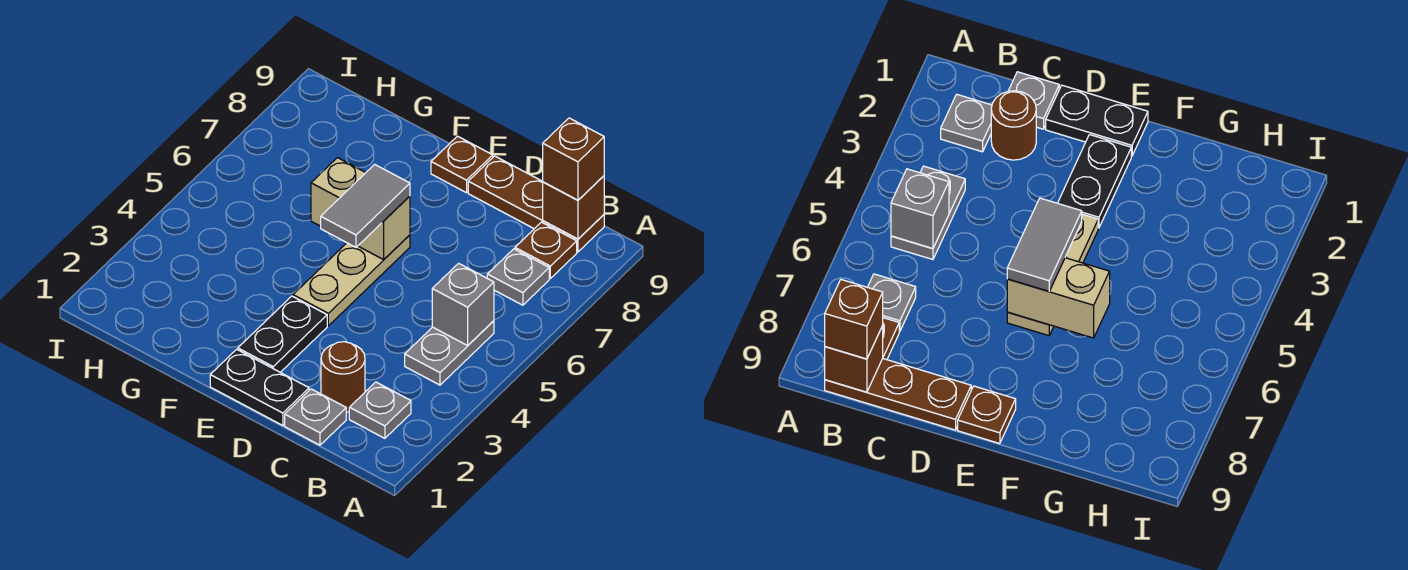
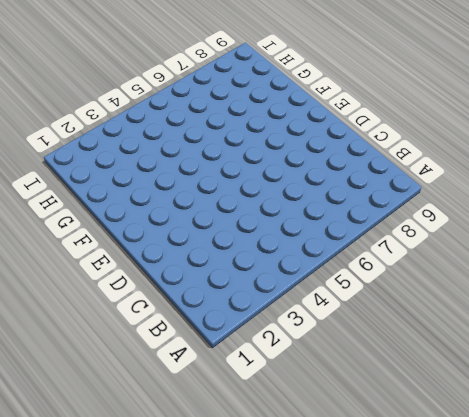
none -> grey plate B2 level 1
none -> grey plate B4:B5 level 1
none -> grey plate B7 level 1

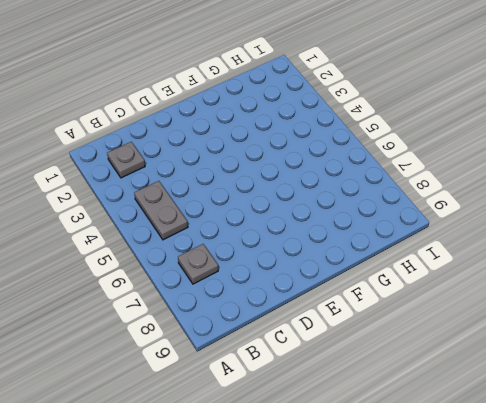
none -> brown plate B8 level 1
none -> brown plate B9:D9 level 1
none -> grey plate C1 level 1

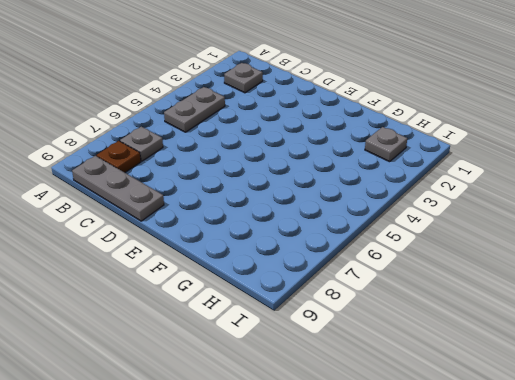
grey plate B9:D9 level 1 -> brown plate B9:D9 level 1
grey plate H2 level 1 -> grey plate C1 level 1
none -> brown round brick C2 level 1
none -> black plate D1:E1 level 1
none -> black plate E2:E3 level 1

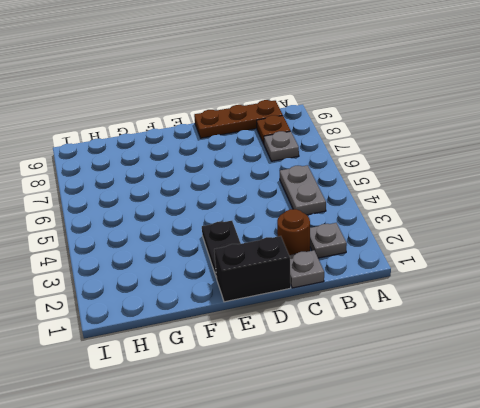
black brick D1:E1 level 1 -> black plate D1:E1 level 1
none -> tan plate E4:E6 level 1
none -> brown plate E9 level 1
none -> grey brick B5 level 2

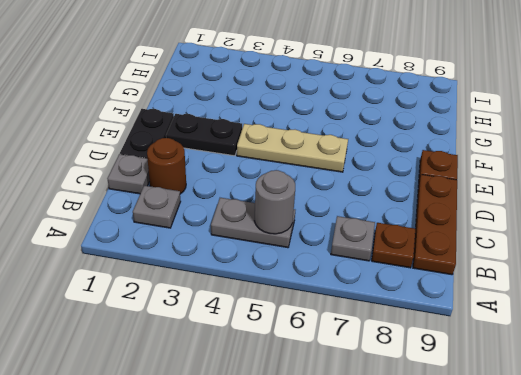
grey round brick B5 level 2 -> grey brick B5 level 2
none -> brown brick B9 level 2
none -> tan brick E6:F6 level 2
none -> brown brick B9 level 3

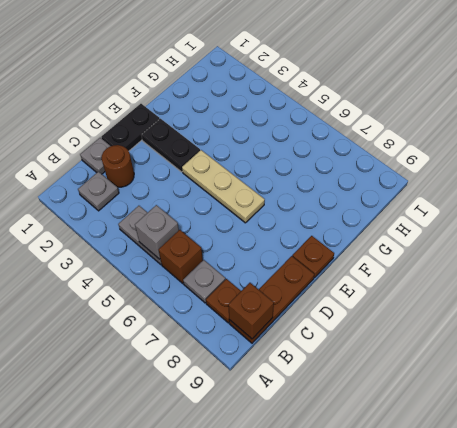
brown brick B6 level 1 -> brown brick B9 level 3
none -> tan brick E6:F6 level 2
none -> grey tile E5:E6 level 3

